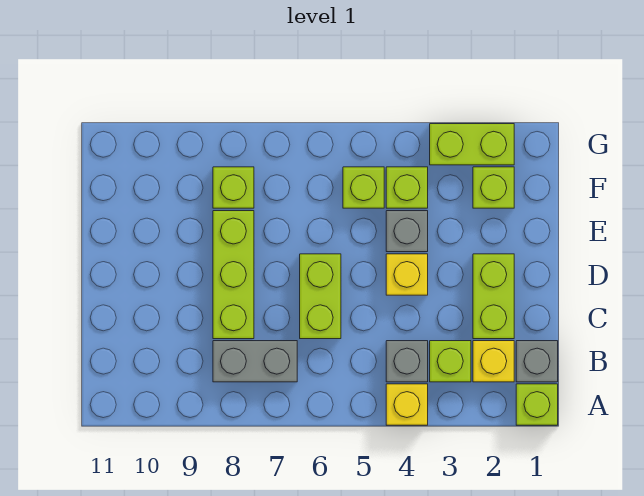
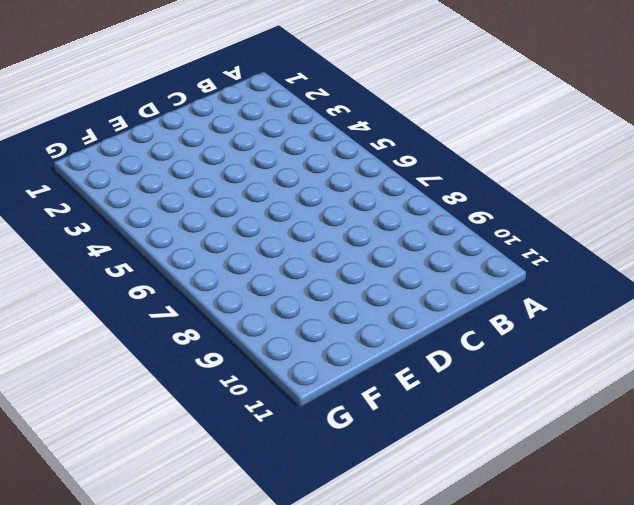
none -> lime brick A1 level 1
none -> yellow brick A4 level 1
none -> grey brick B1 level 1

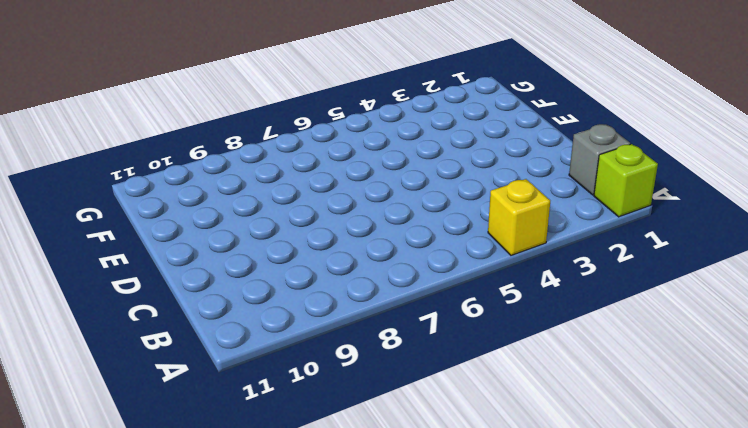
none -> yellow brick B2 level 1
none -> lime brick B3 level 1
none -> grey brick B4 level 1

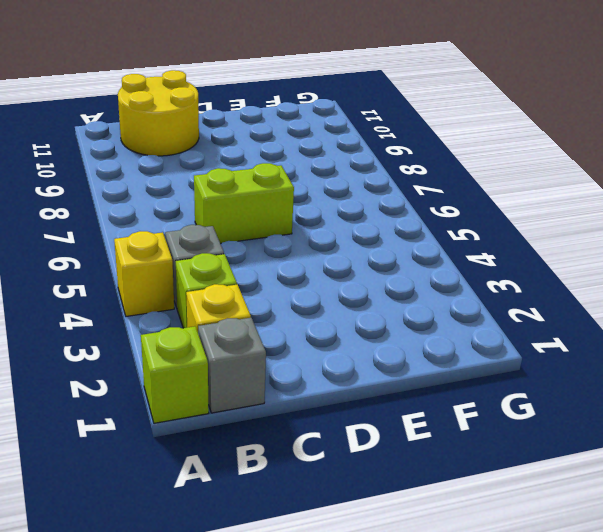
yellow round brick B10:C11 level 1 -> none
none -> grey brick B7:B8 level 1
none -> lime brick C2:D2 level 1
none -> lime brick C8:E8 level 1

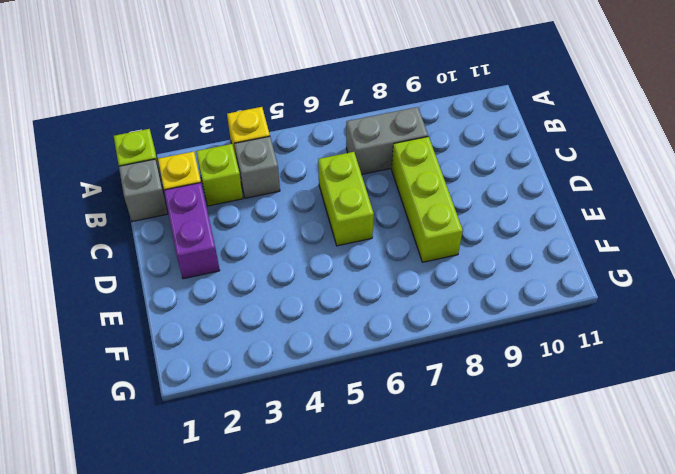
purple brick C2:D2 level 1 -> lime brick C2:D2 level 1
none -> yellow brick D4 level 1
none -> grey brick E4 level 1
none -> lime brick F2 level 1

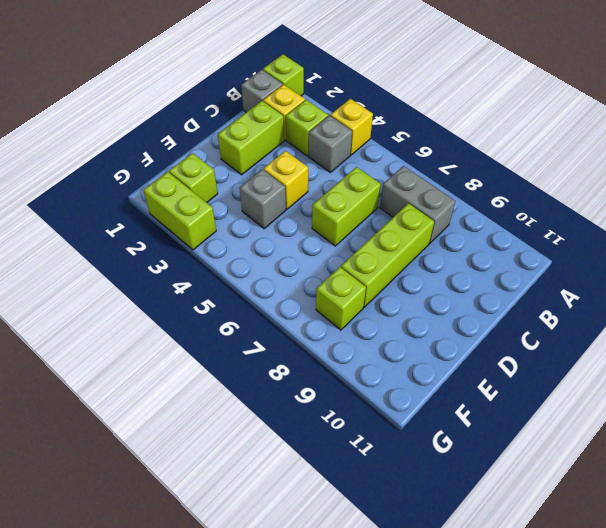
none -> lime brick F4 level 1
none -> lime brick F5 level 1

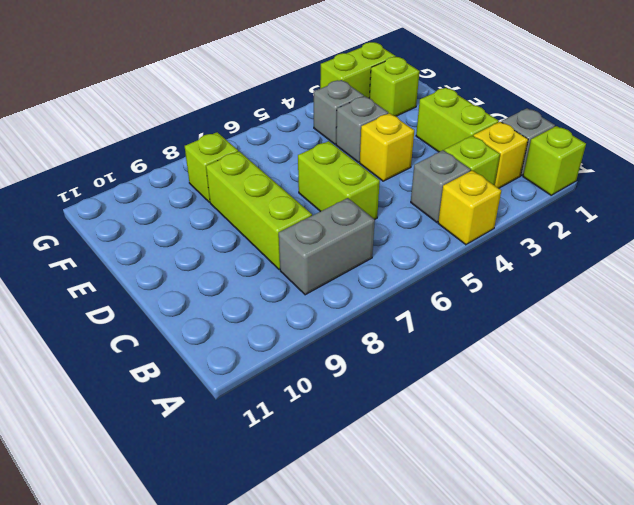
grey brick F4 level 1 -> lime brick F4 level 1
none -> lime brick F5 level 1

